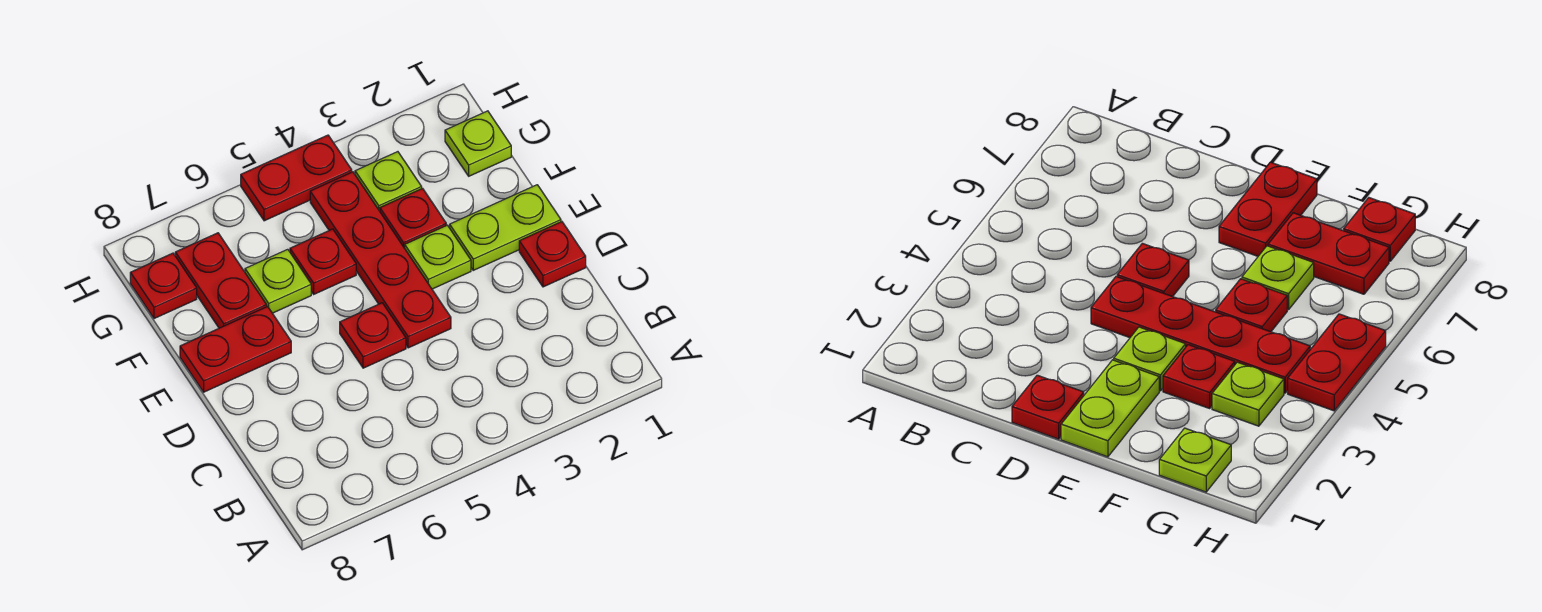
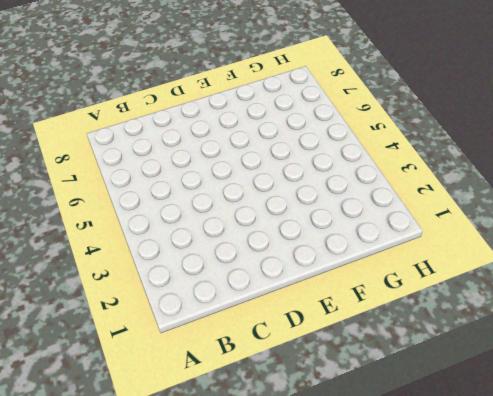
none -> red plate D1 level 1
none -> red plate D4:G4 level 1
none -> red plate D5 level 1

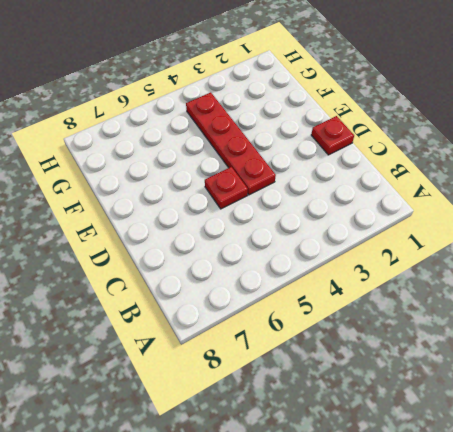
none -> lime plate E1:E2 level 1
none -> lime plate E3 level 1
none -> red plate E7:E8 level 1

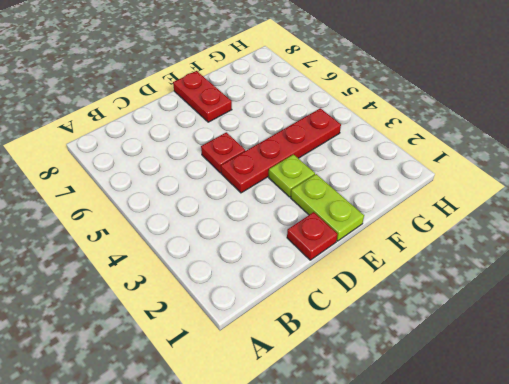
none -> red plate F3 level 1
none -> red plate F5 level 1
none -> lime plate F6 level 1

